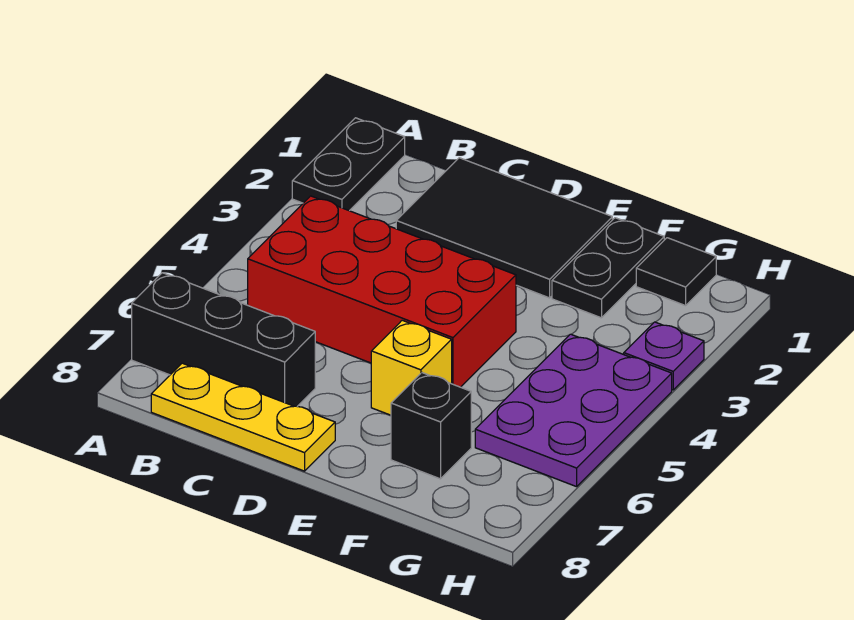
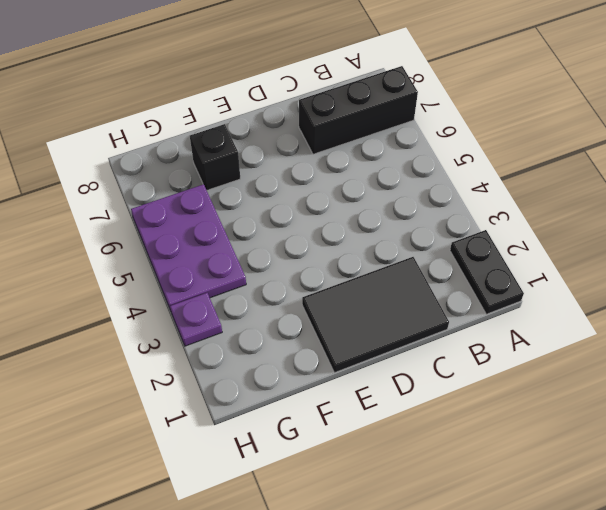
none -> red brick B4:E5 level 1
none -> yellow plate B8:D8 level 1

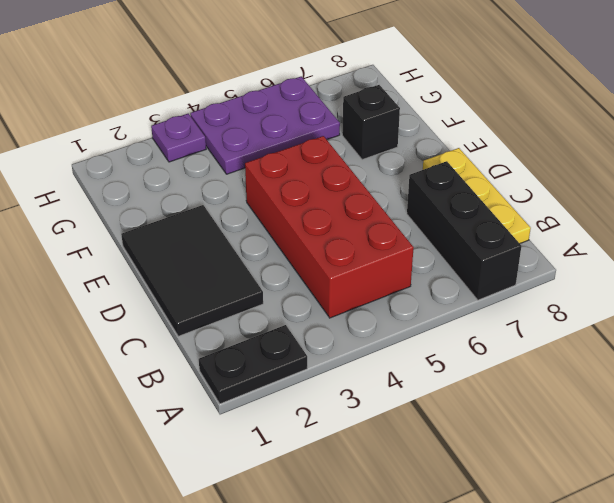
none -> yellow brick E6 level 1
none -> black plate F1:F2 level 1

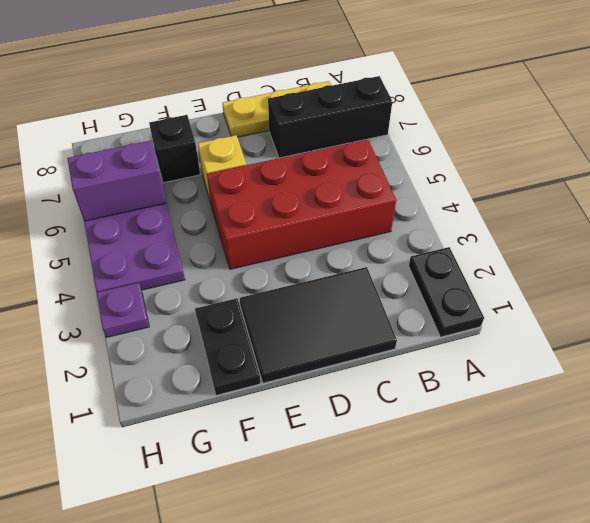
purple brick G6:H6 level 2 -> none
none -> black tile G1 level 1

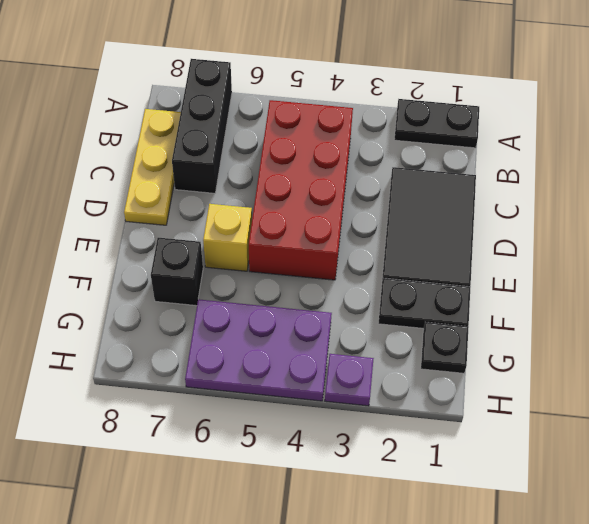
black plate G1 level 1 -> black tile G1 level 1

